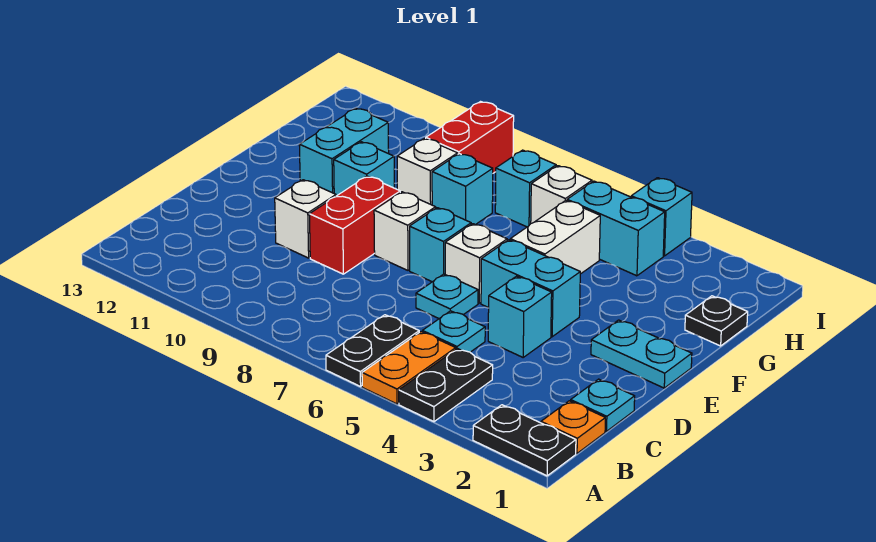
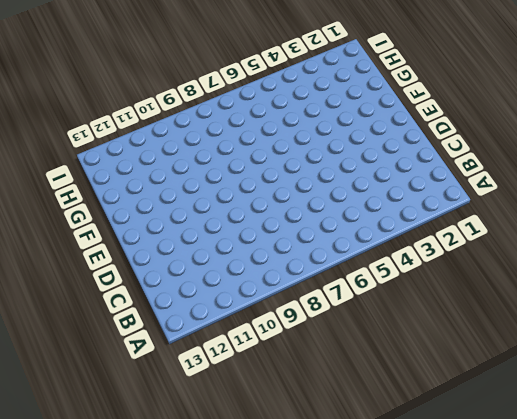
none -> black plate A1:A2 level 1
none -> black plate A4:B4 level 1
none -> orange plate A5:B5 level 1

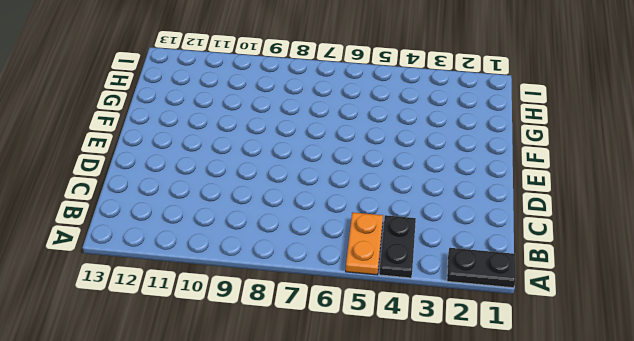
none -> black plate A6:B6 level 1
none -> orange plate B1 level 1
none -> cyan plate C1 level 1

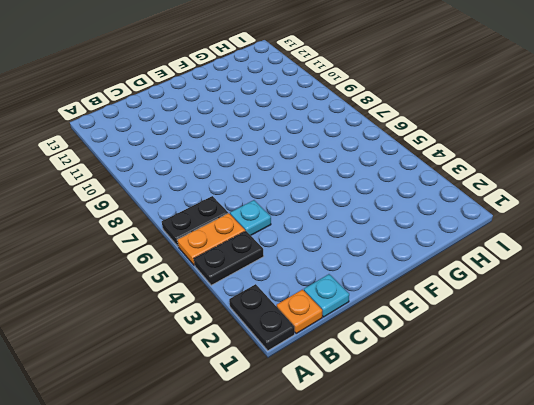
none -> cyan brick D4 level 1
none -> cyan plate D6 level 1
none -> red brick D9:E9 level 1

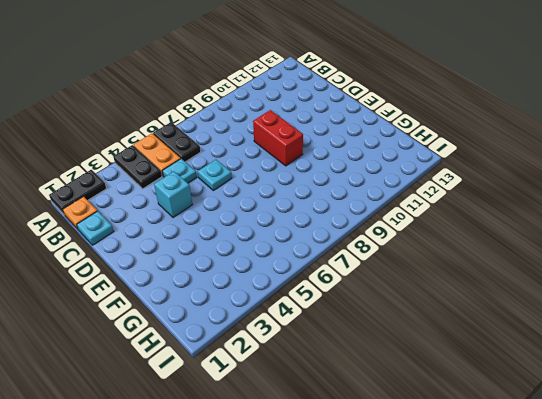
none -> white brick D10 level 1
none -> cyan plate E1:E2 level 1
none -> cyan brick E4:E5 level 1

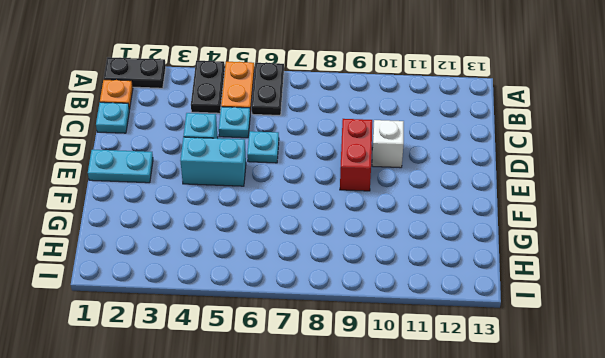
none -> white brick E6 level 1
none -> cyan brick E7 level 1
none -> white brick E8 level 1

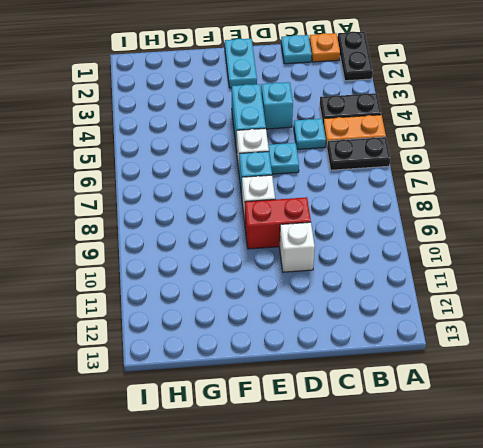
none -> white brick F5:G5 level 1
none -> cyan brick F10 level 1
none -> cyan brick F11:G11 level 1

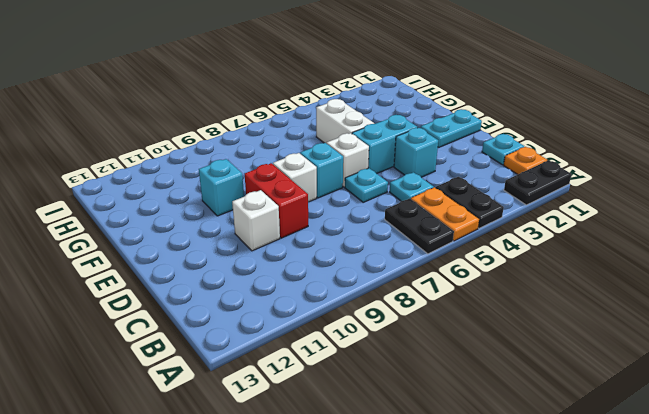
none -> cyan brick F11:G11 level 1
none -> black plate G1 level 1
none -> cyan brick G8 level 1

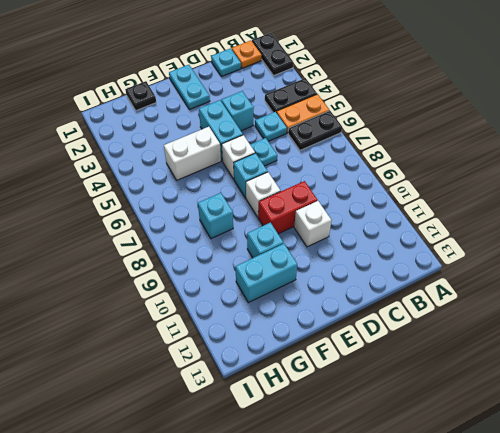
none -> white brick G9 level 1
none -> cyan brick H4:H5 level 1
none -> white brick H6 level 1

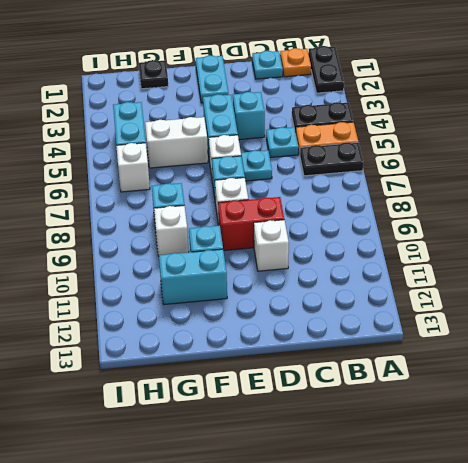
none -> cyan brick H7 level 1
none -> red brick H9:I9 level 1
none -> cyan brick I4 level 1

